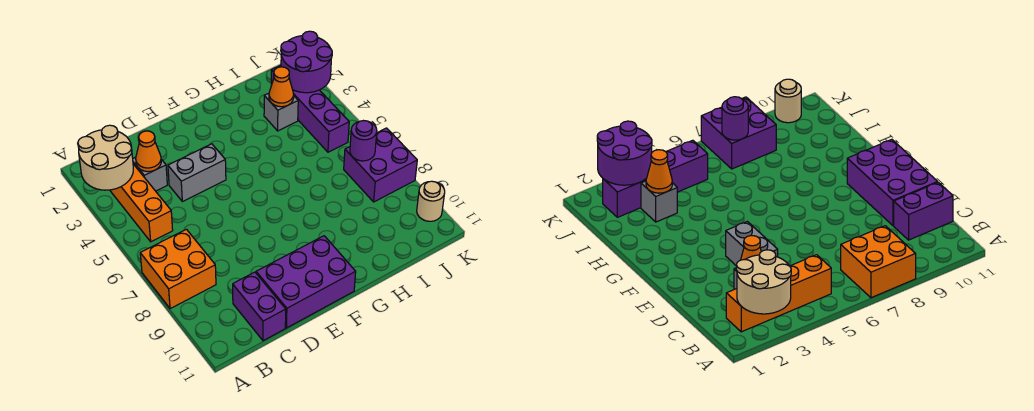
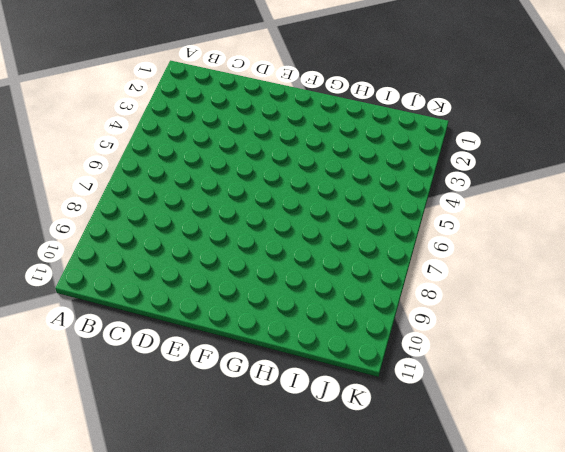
none -> orange brick A7:B8 level 1
none -> orange brick B2:B5 level 1
none -> grey brick C3 level 1

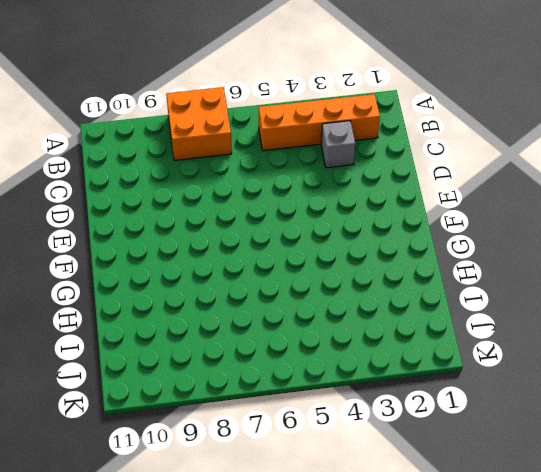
none -> purple brick C10:C11 level 1
none -> grey brick D4:E4 level 1
none -> purple brick D10:F11 level 1

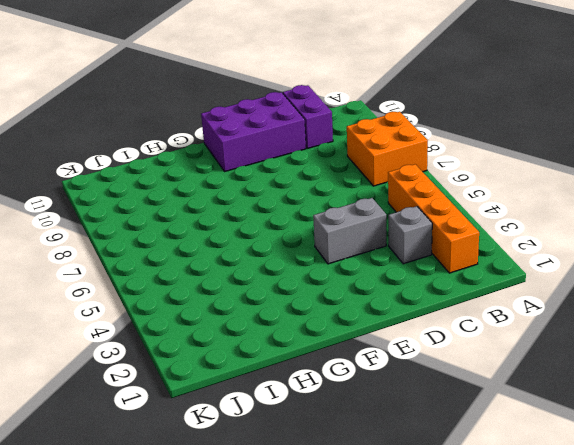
none -> grey brick I3 level 1
none -> purple brick J2:J5 level 1
none -> purple brick J7:K8 level 1

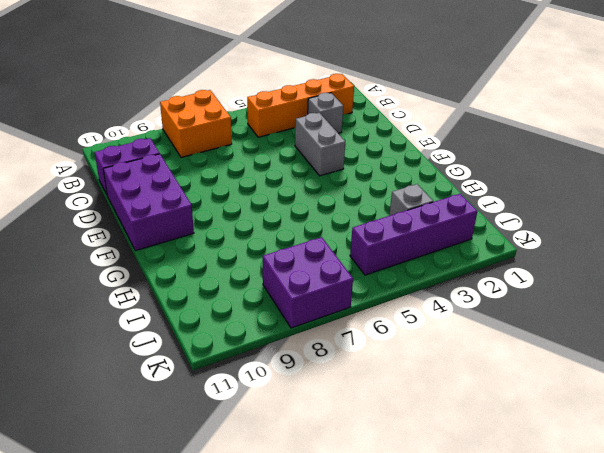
none -> tan round brick K10 level 1
none -> tan round brick A2:B3 level 2
none -> orange cone C3 level 2

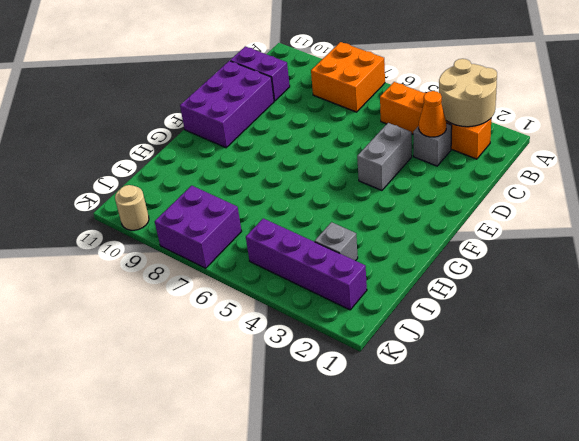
none -> orange cone I3 level 2
none -> purple round brick J2:K3 level 2
none -> purple round brick J7 level 2

